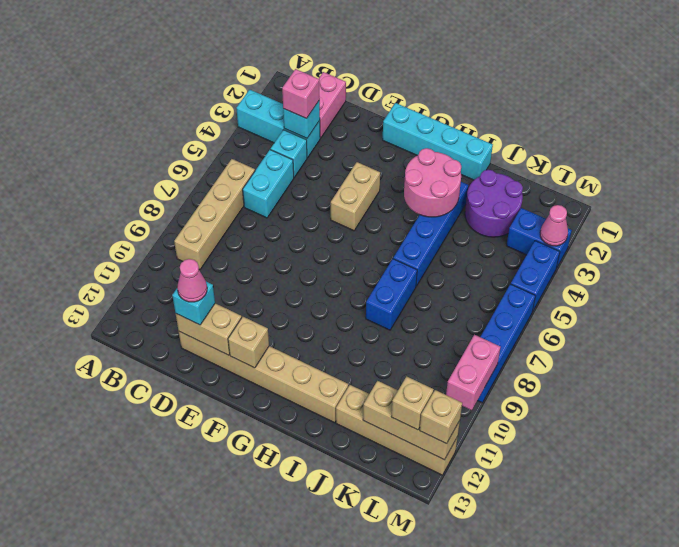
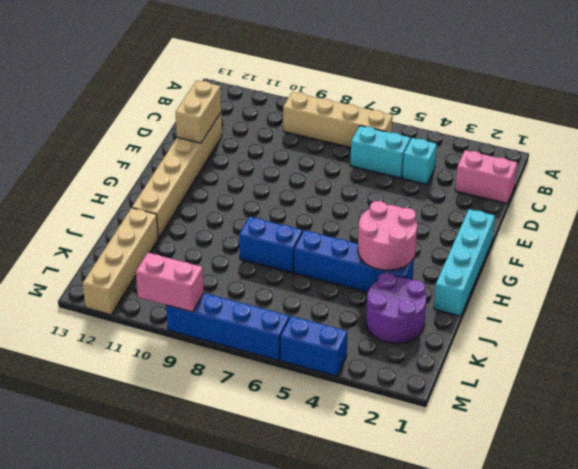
none -> cyan brick A3:C3 level 1
none -> tan brick F4:F5 level 1
none -> blue brick L3:M3 level 1

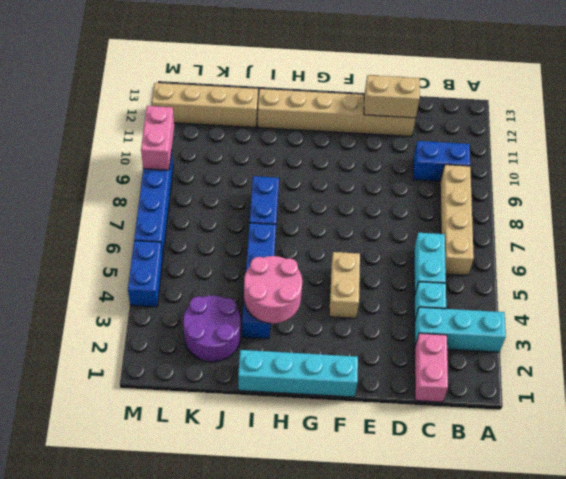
blue brick B10:C10 level 1 -> blue brick L3:M3 level 1
none -> cyan brick C3 level 2
none -> tan brick F12 level 2
none -> tan brick K12:M12 level 2

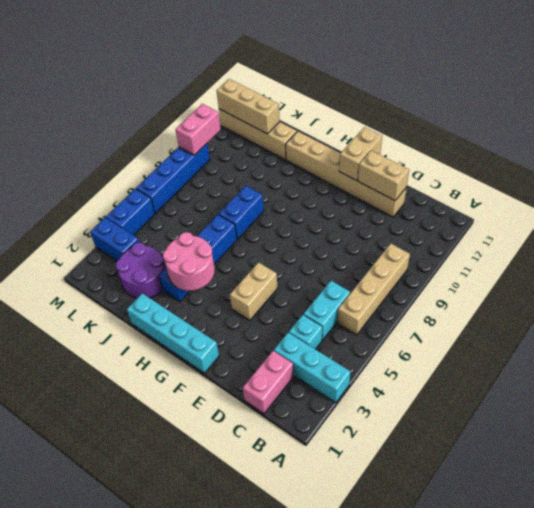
tan brick F12:F13 level 2 -> tan brick F12 level 2
none -> cyan brick C3 level 2
none -> pink cone M3 level 2
none -> pink brick C3 level 3

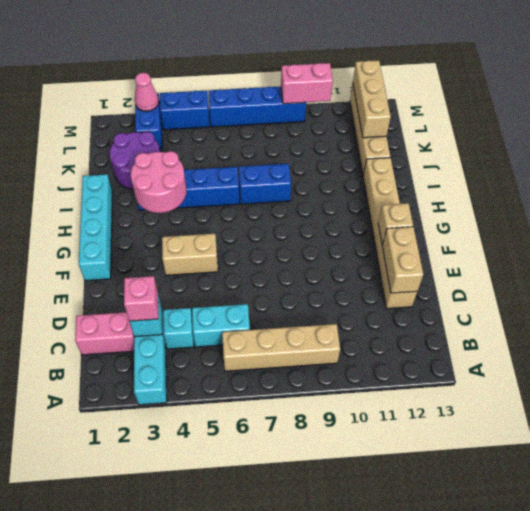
none -> cyan brick D12 level 3
none -> tan brick L12 level 3
none -> tan brick M12 level 3

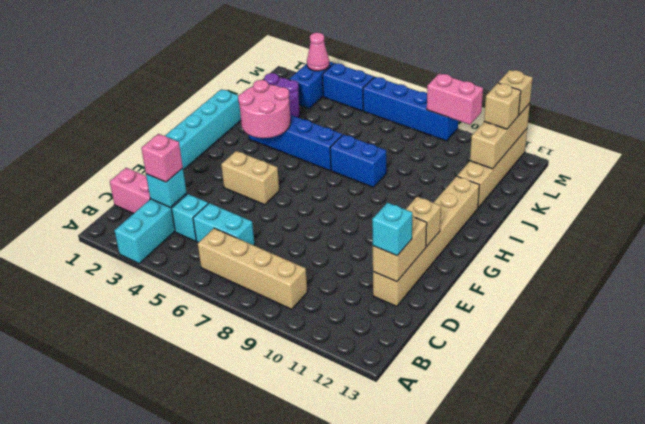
none -> pink cone D12 level 4

